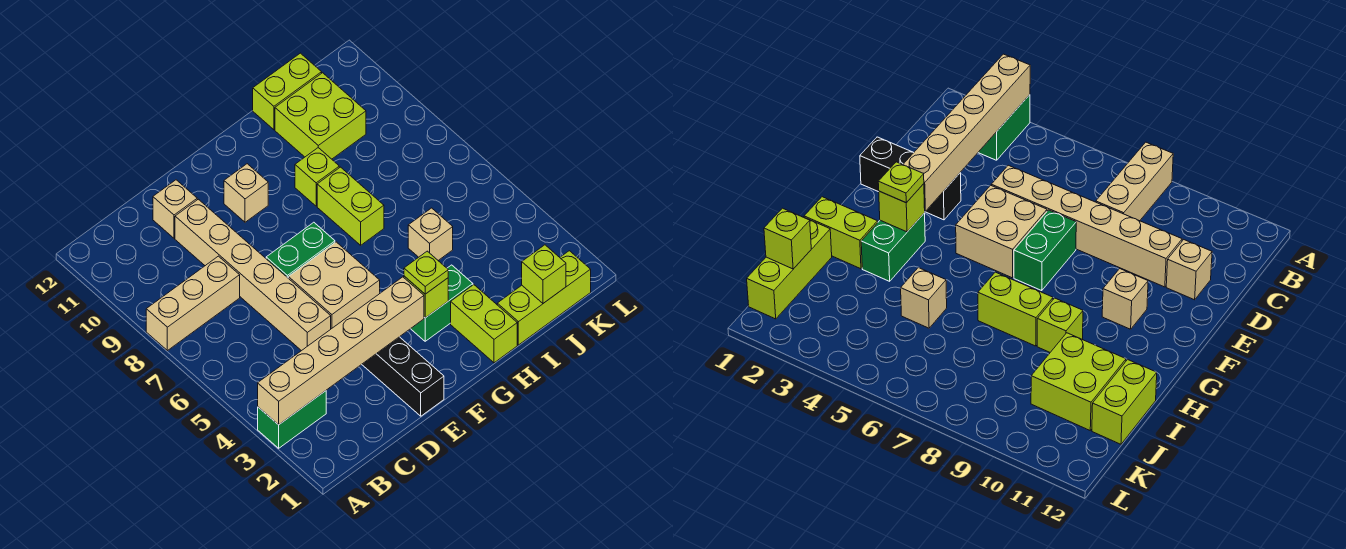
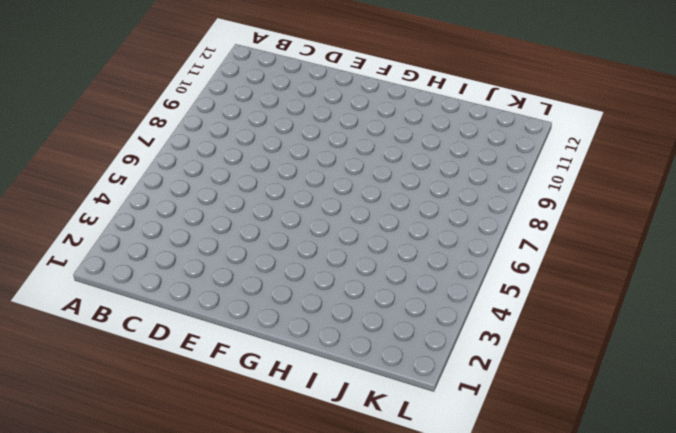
none -> green brick A3:B3 level 1
none -> tan brick A8:C8 level 1
none -> tan brick D5:D10 level 1

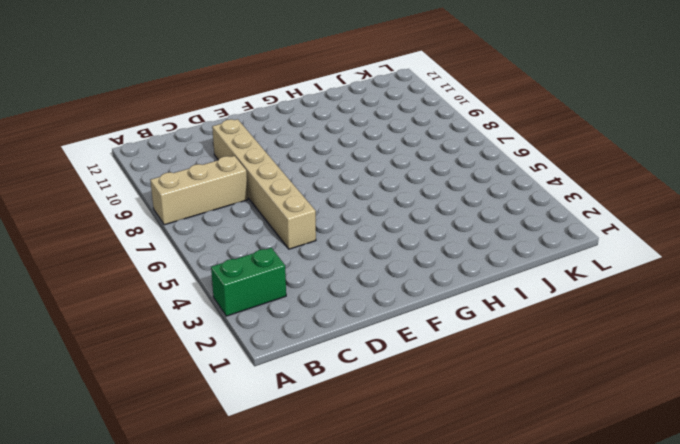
none -> tan brick D11 level 1
none -> black brick E1:E3 level 1
none -> tan brick E5:F6 level 1

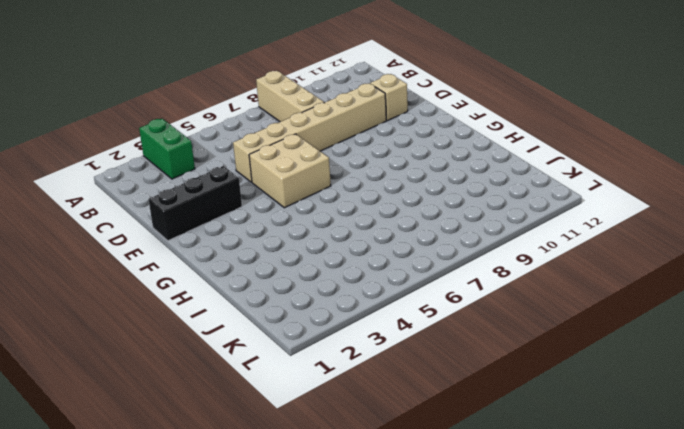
none -> green brick E7:F7 level 1
none -> tan brick F10 level 1
none -> green brick G3:H3 level 1

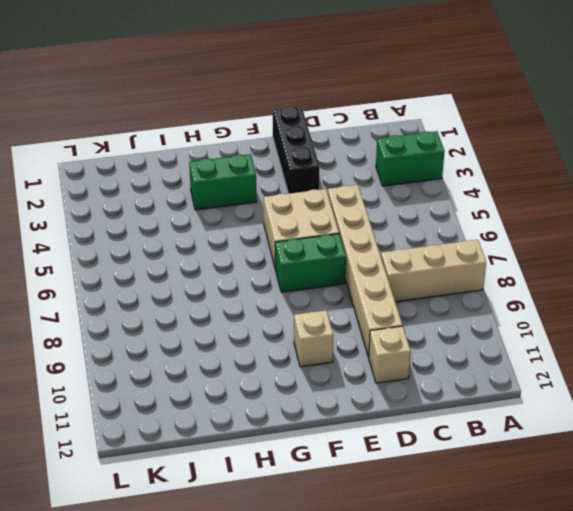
none -> lime brick H1:H2 level 1
none -> lime brick H7:H8 level 1
none -> lime brick H9 level 1

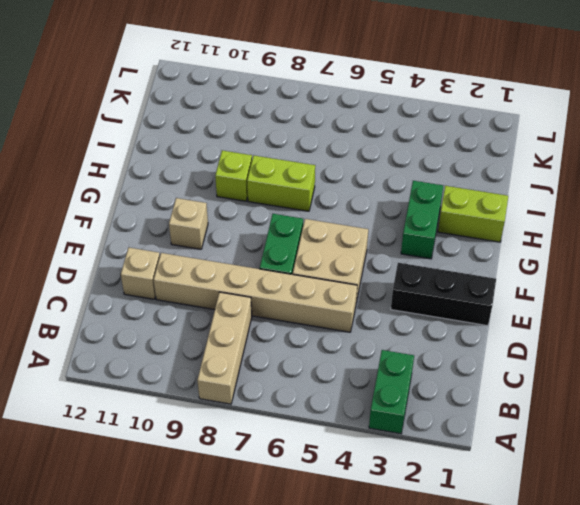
none -> lime brick I1:K1 level 1
none -> tan brick I5 level 1
none -> lime brick I10:J11 level 1

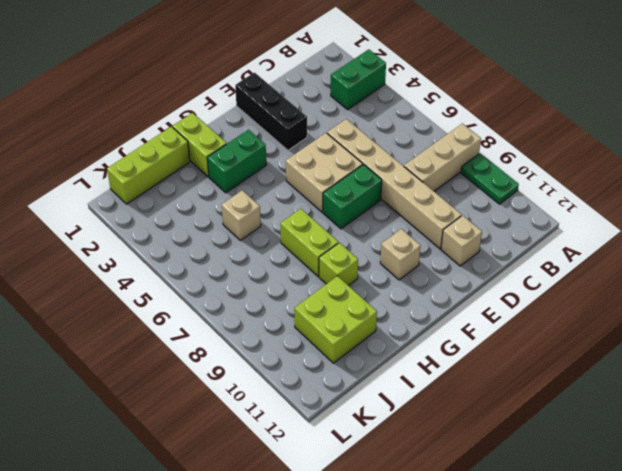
green plate A9:A10 level 1 -> none
none -> lime brick I12:J12 level 1
none -> tan brick A3:F3 level 2
none -> lime brick G3 level 2

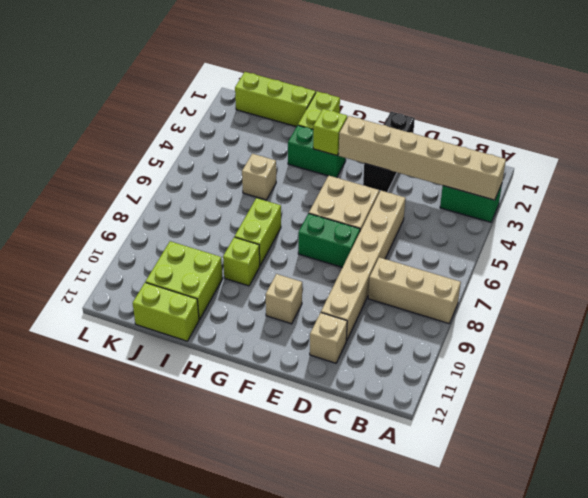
none -> lime brick J1 level 2
none -> lime plate G3 level 3

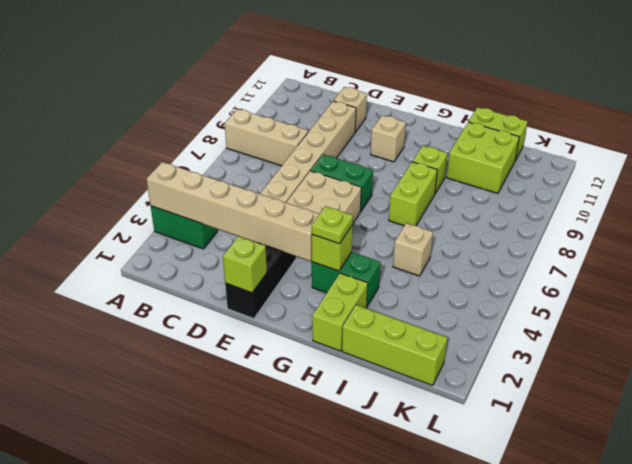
lime brick E1 level 2 -> lime brick J1 level 2

